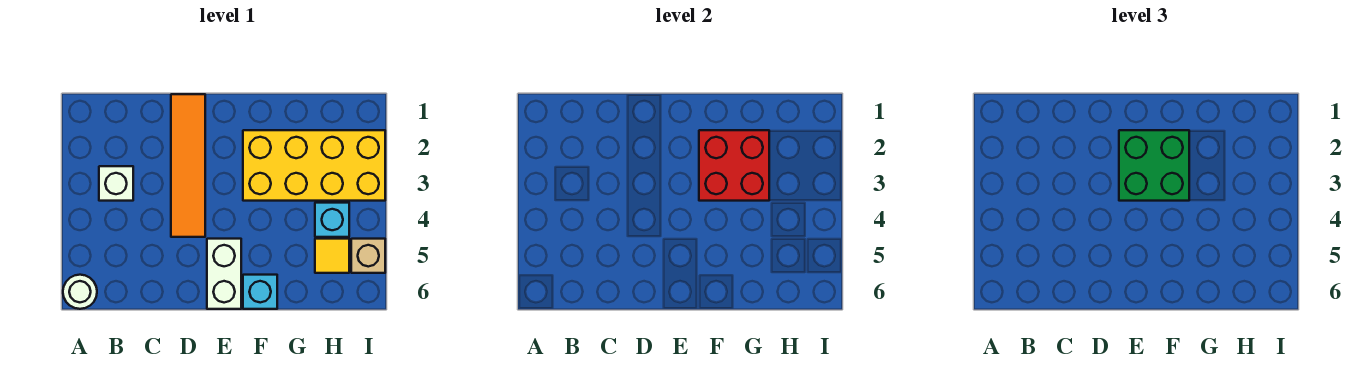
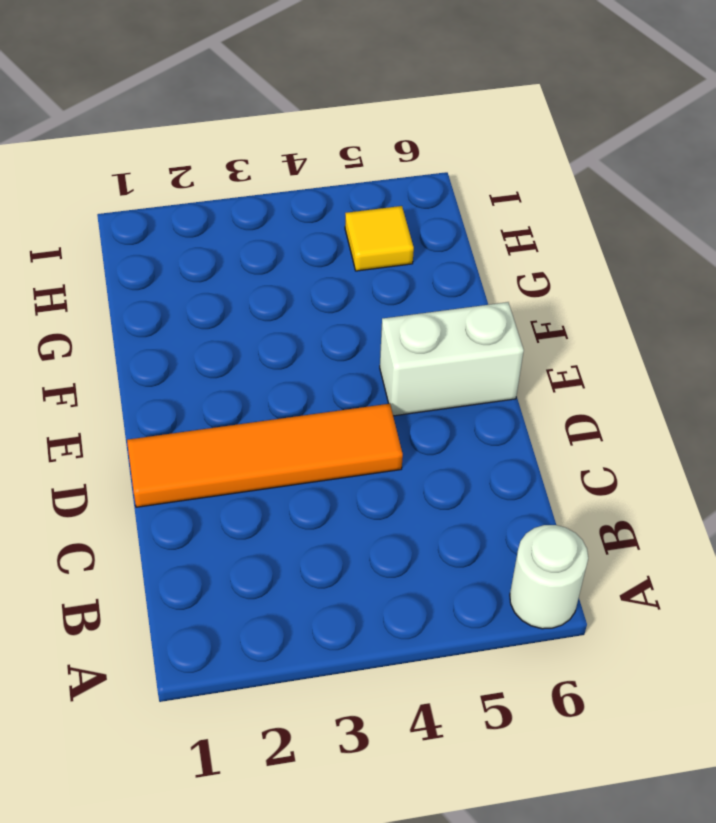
none -> white brick B3 level 1
none -> yellow brick F2:I3 level 1

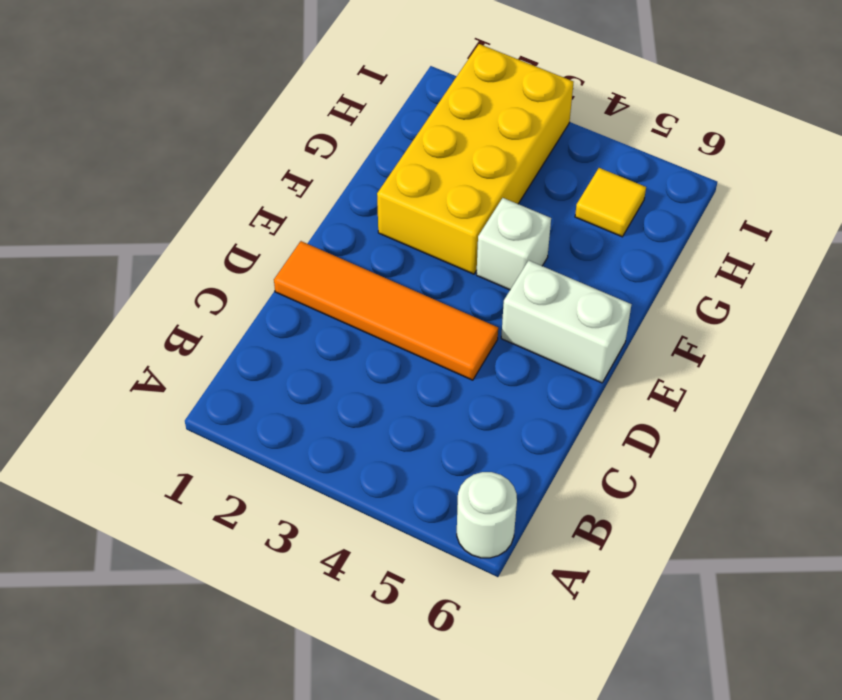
white brick F4 level 1 -> white brick B3 level 1
none -> cyan brick F6 level 1
none -> cyan brick H4 level 1

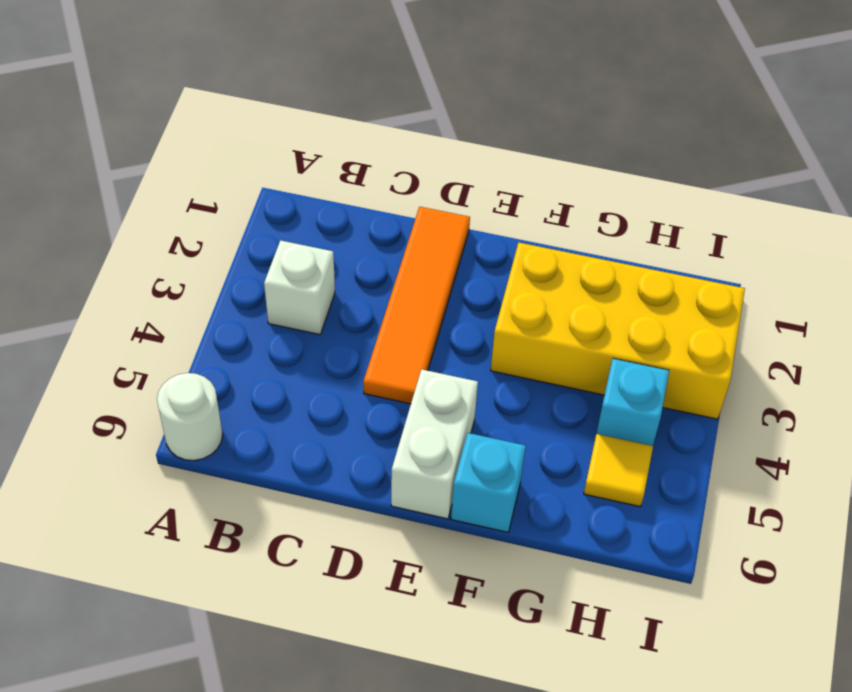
none -> tan brick I5 level 1
none -> red brick F2:G3 level 2

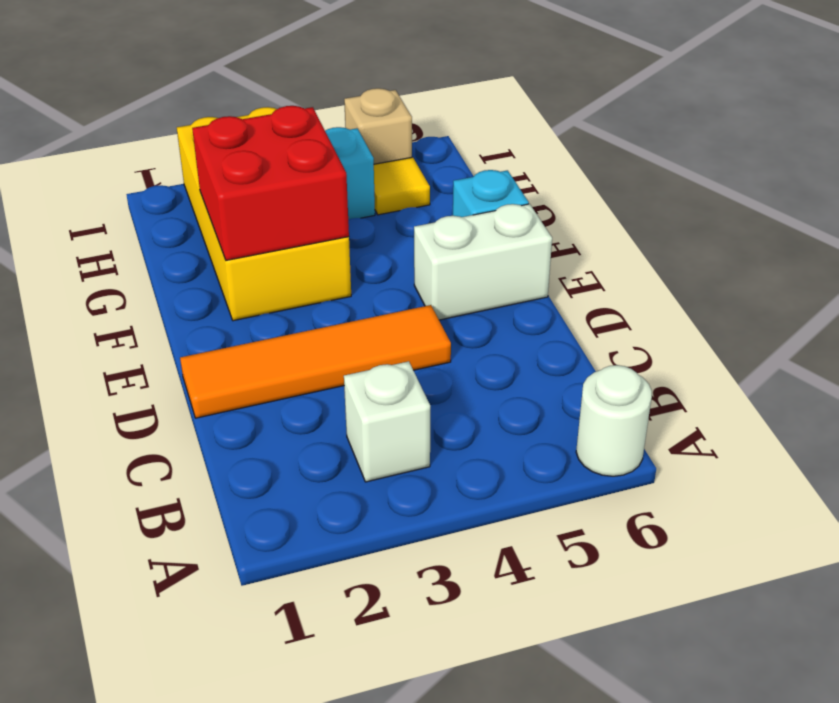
none -> green brick E2:F3 level 3

